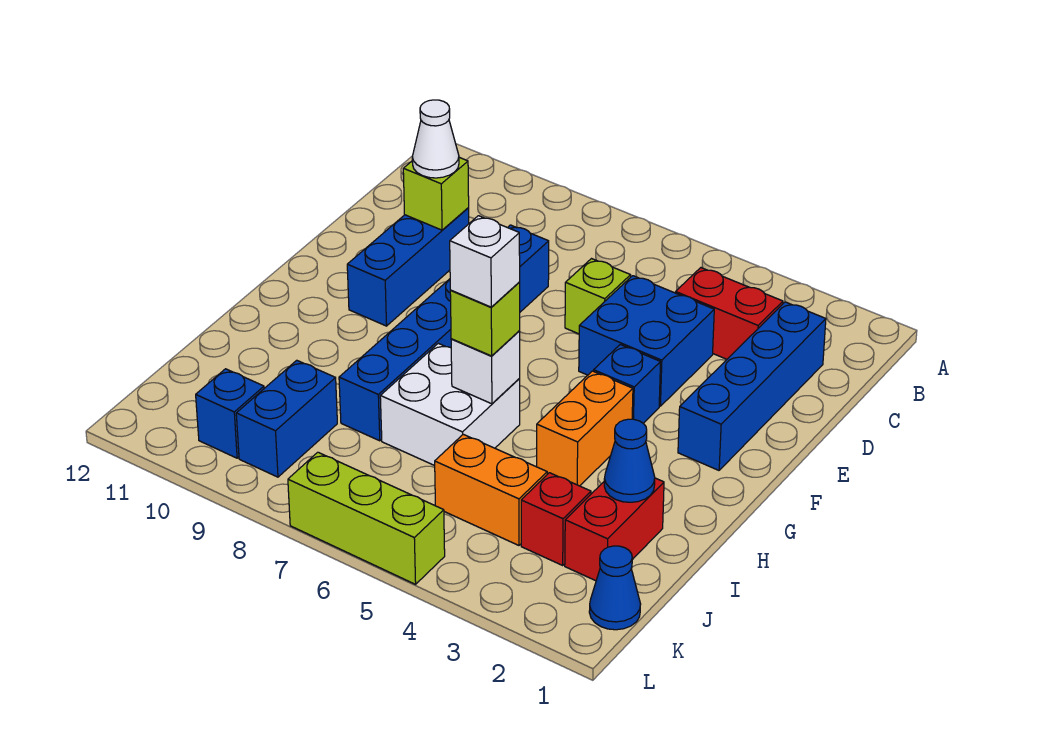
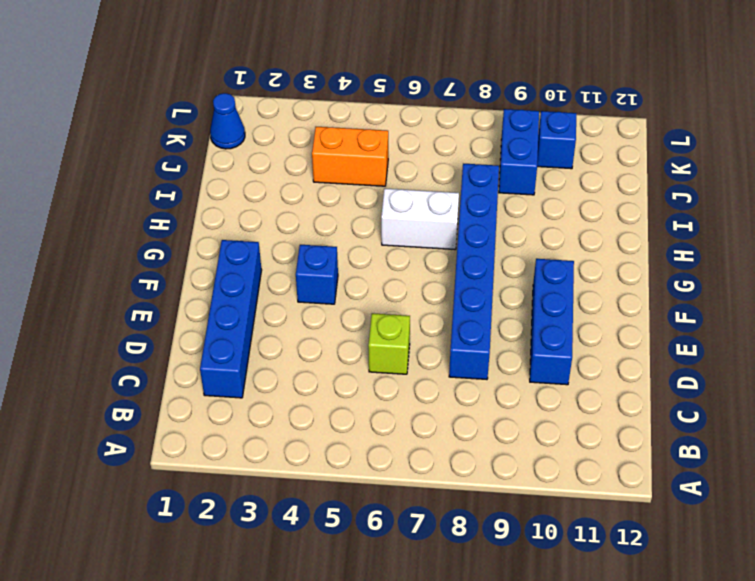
white brick H6:H7 level 1 -> white brick H6:I7 level 1
none -> red brick C3:C4 level 1
none -> blue brick D4:E5 level 1
none -> orange brick G4:H4 level 1

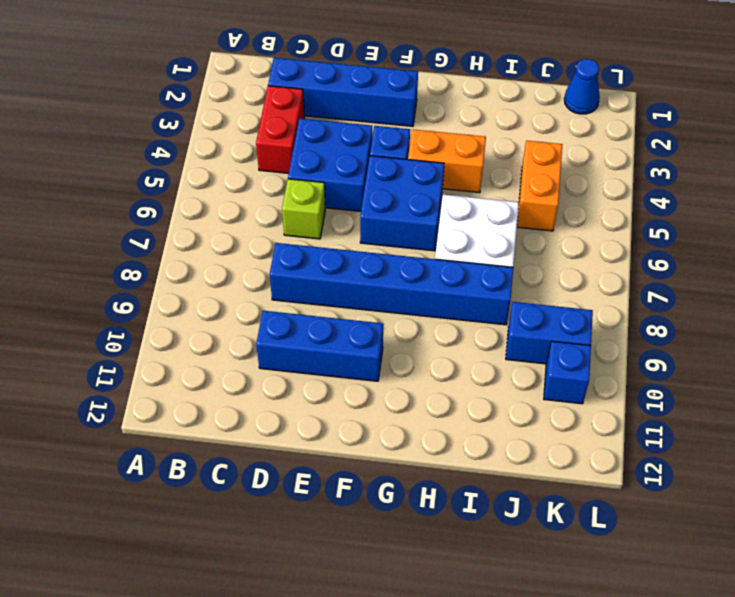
blue brick F5:G6 level 1 -> none
none -> red brick I2:J2 level 1
none -> red brick J3 level 1
none -> lime brick L5:L7 level 1

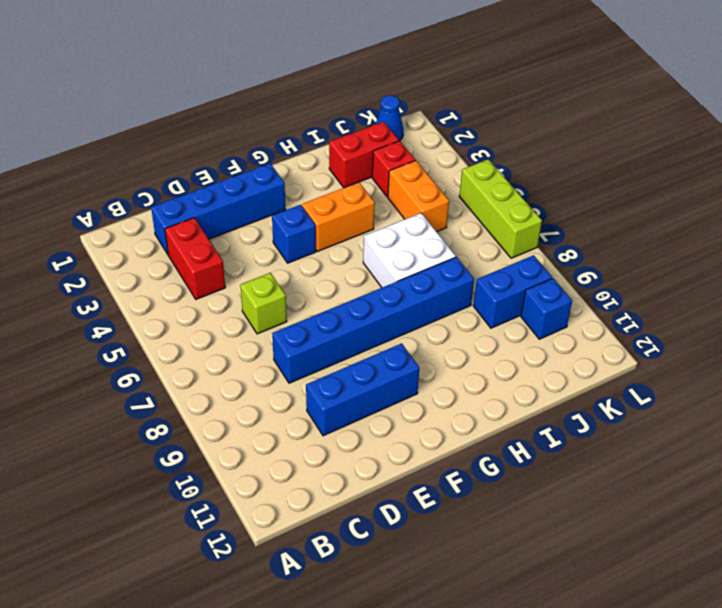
none -> blue brick D4:E5 level 1
none -> lime brick D10 level 2
none -> white brick H6 level 2

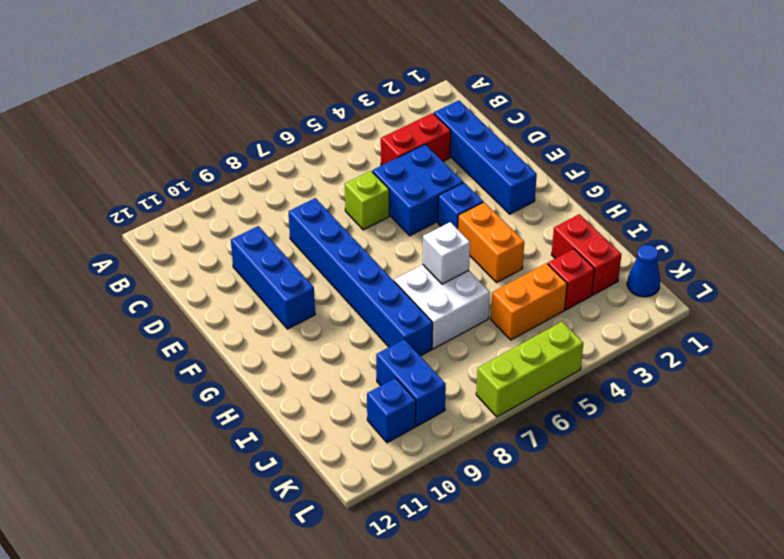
none -> lime brick D10 level 2
none -> blue cone I2 level 2
none -> white cone D10 level 3

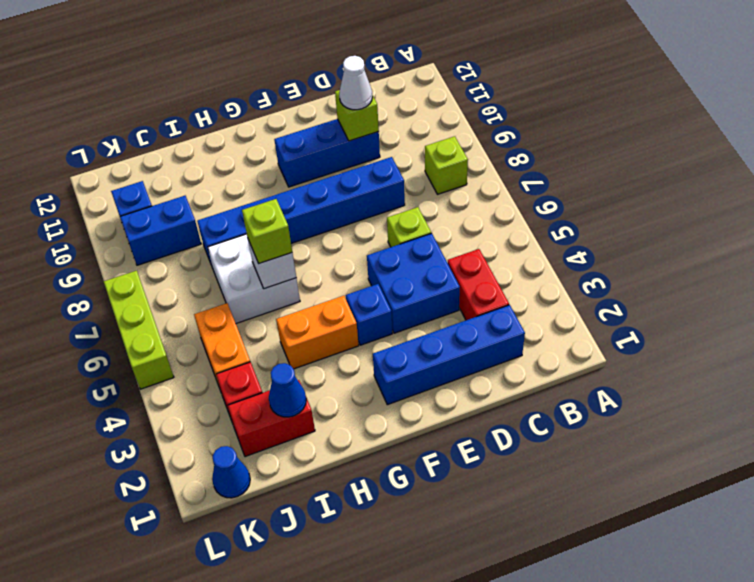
lime brick B8 level 1 -> none
none -> white brick H6 level 4

